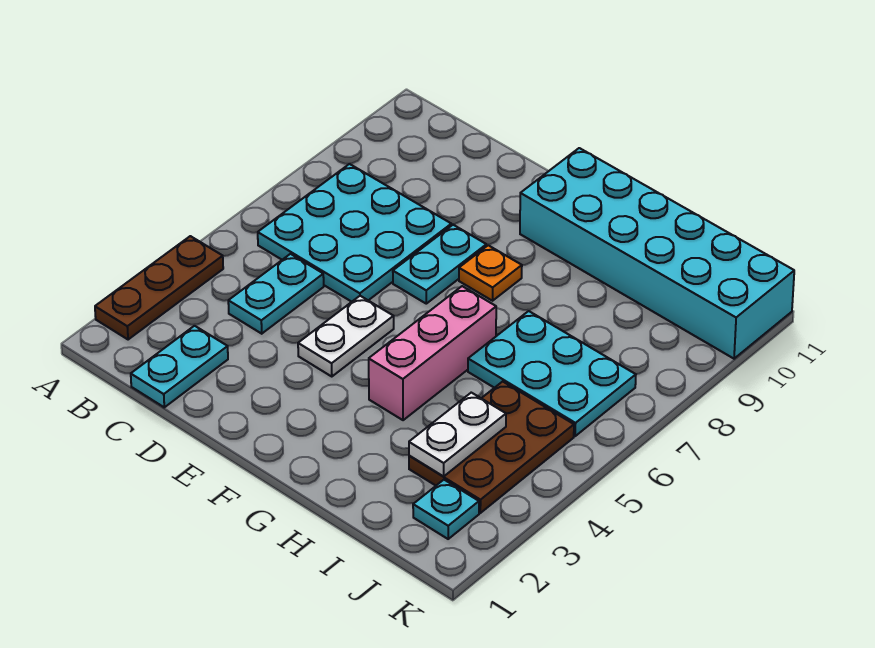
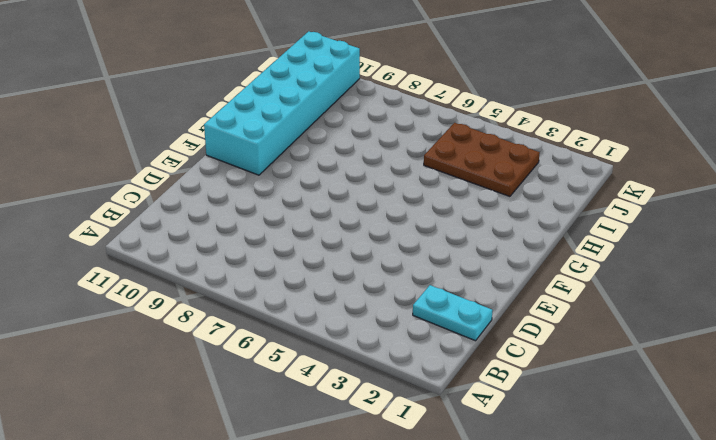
none -> brown plate A2:A4 level 1
none -> cyan plate B6:D8 level 1
none -> cyan plate C4:C5 level 1

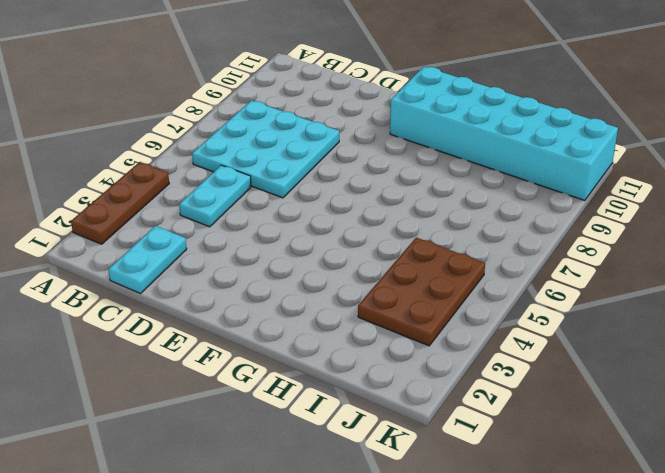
none -> white plate E4:E5 level 1
none -> cyan plate E7:E8 level 1
none -> orange plate F8 level 1

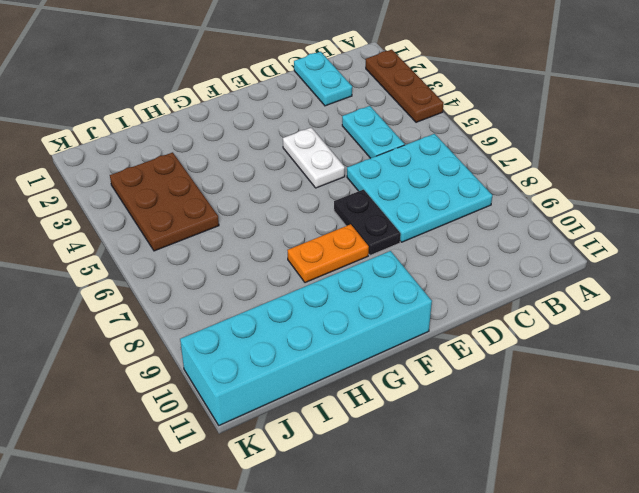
black plate E7:E8 level 1 -> cyan plate E7:E8 level 1
orange plate F8:G8 level 1 -> orange plate F8 level 1
none -> pink brick G4:G6 level 1
none -> cyan plate H6:J7 level 1
none -> cyan plate J2 level 1

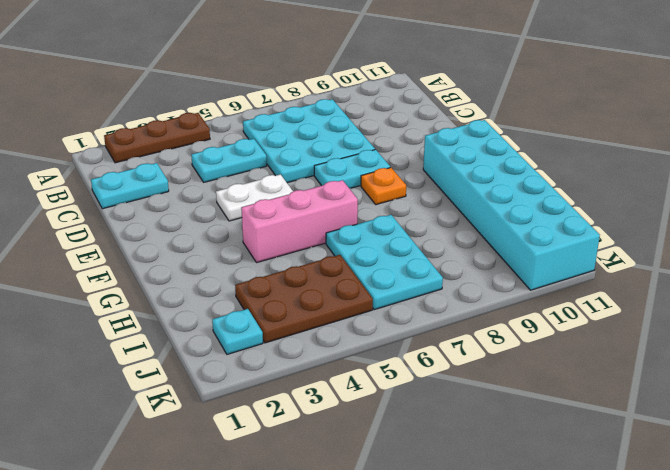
none -> white plate I3:I4 level 2

